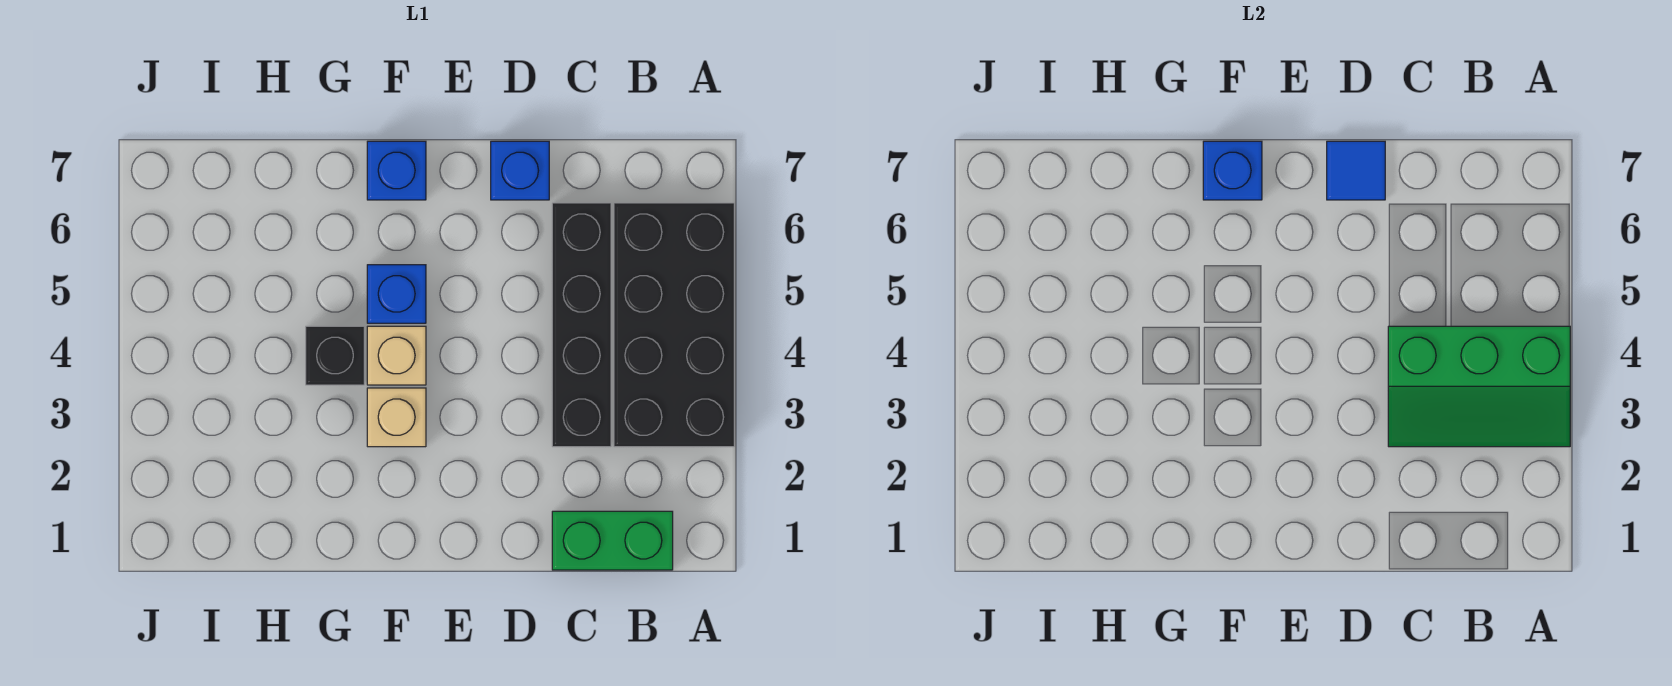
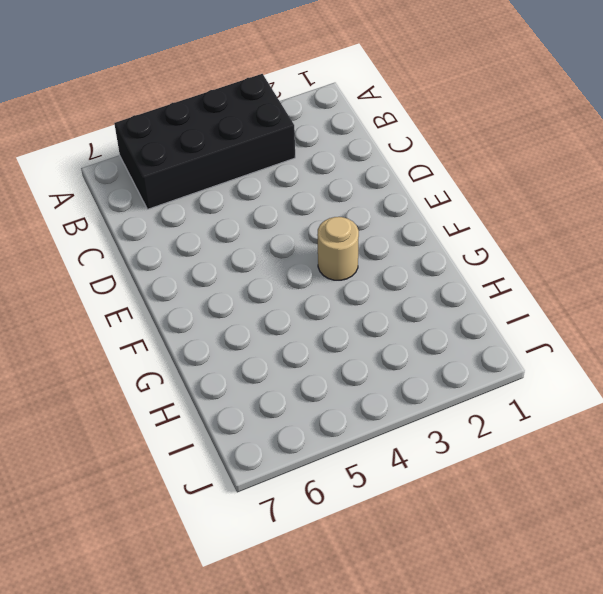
tan round brick F3 level 1 -> tan brick F3 level 1
none -> green brick B1:C1 level 1
none -> black brick C3:C6 level 1
none -> blue brick D7 level 1

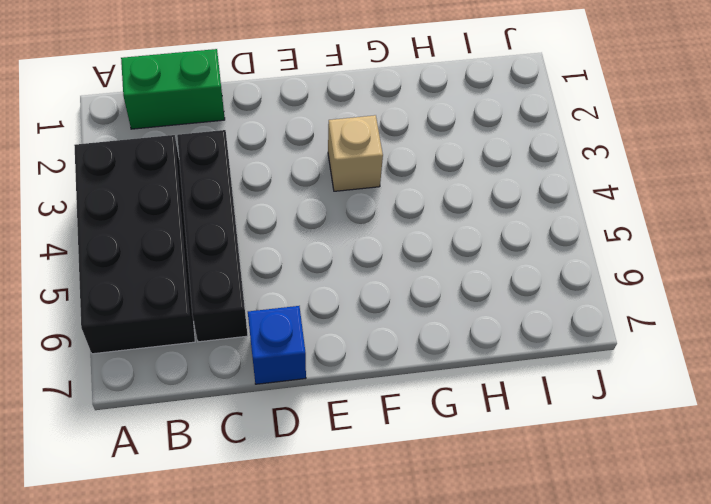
none -> tan brick F4 level 1
none -> blue brick F5 level 1
none -> blue brick F7 level 1

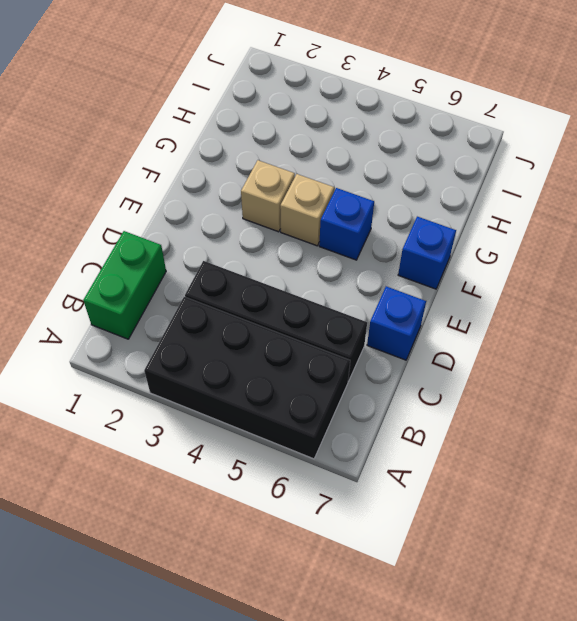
none -> black brick G4 level 1
none -> green slope A3:C4 level 2 top 4
none -> blue tile D7 level 2

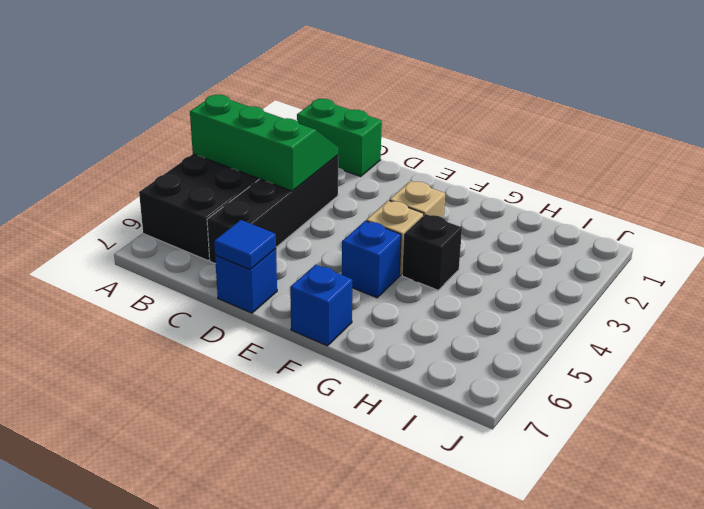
none -> blue brick F7 level 2

